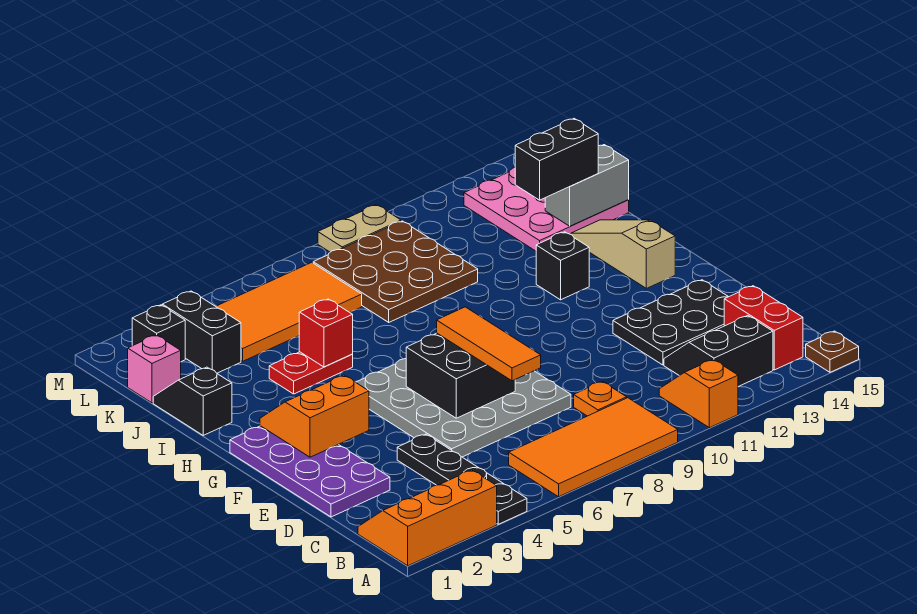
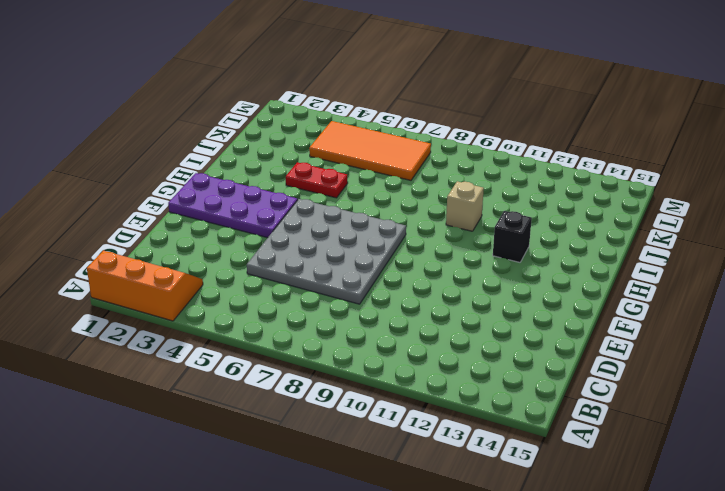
purple plate F1:G4 level 1 -> purple plate D1:G2 level 1
tan brick I10 level 1 -> none
none -> black plate A4:D4 level 1
none -> orange tile A6:B9 level 1
none -> orange slope A11:B11 level 1 top A

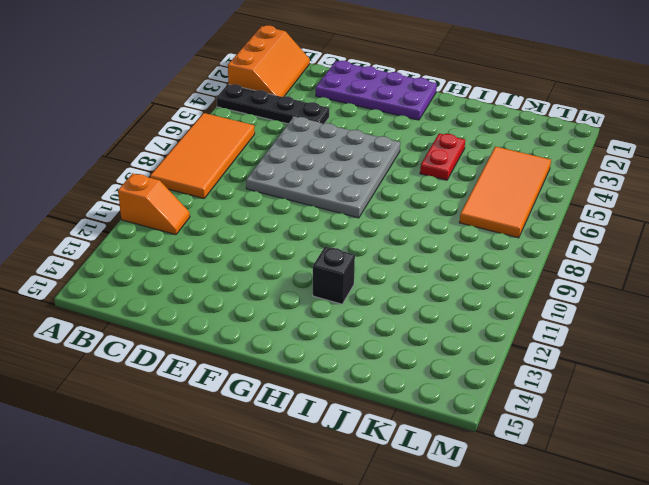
none -> brown plate A15 level 1
none -> black slope B12:C13 level 1 top B
none -> red brick B14:C14 level 1

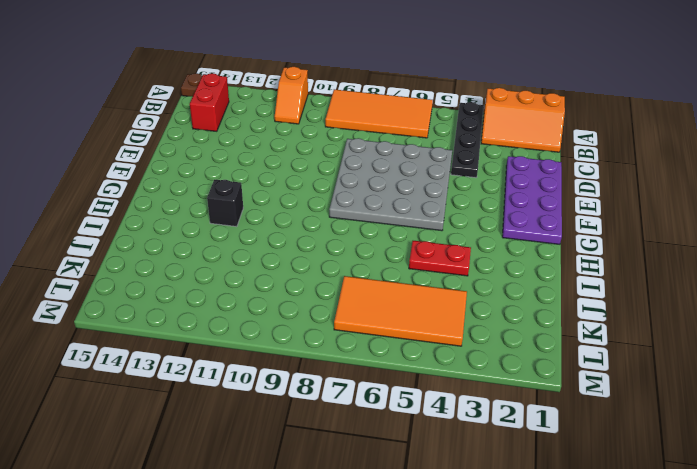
none -> black slope B12:C13 level 1 top B
none -> orange plate C9 level 1
none -> black plate D12:E14 level 1

